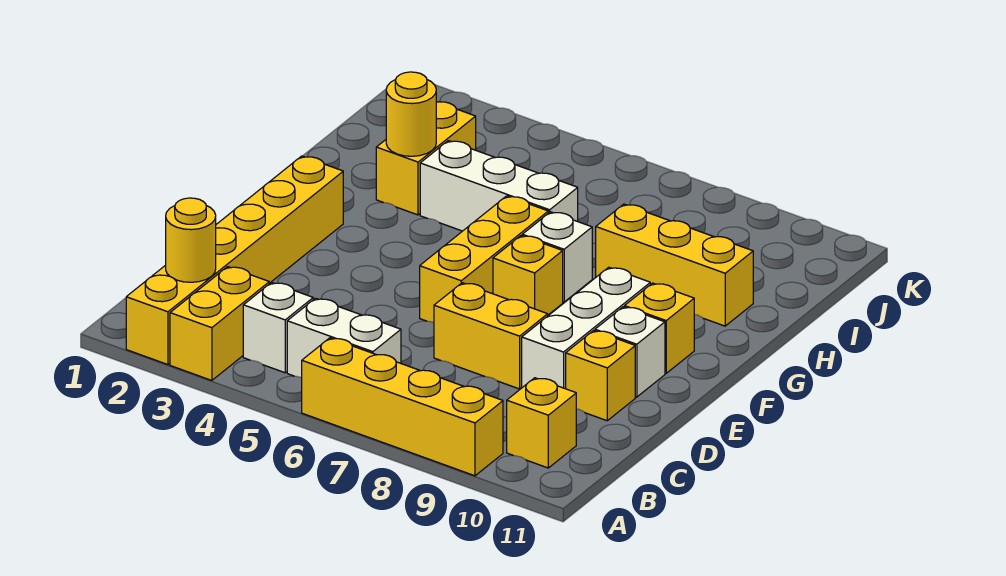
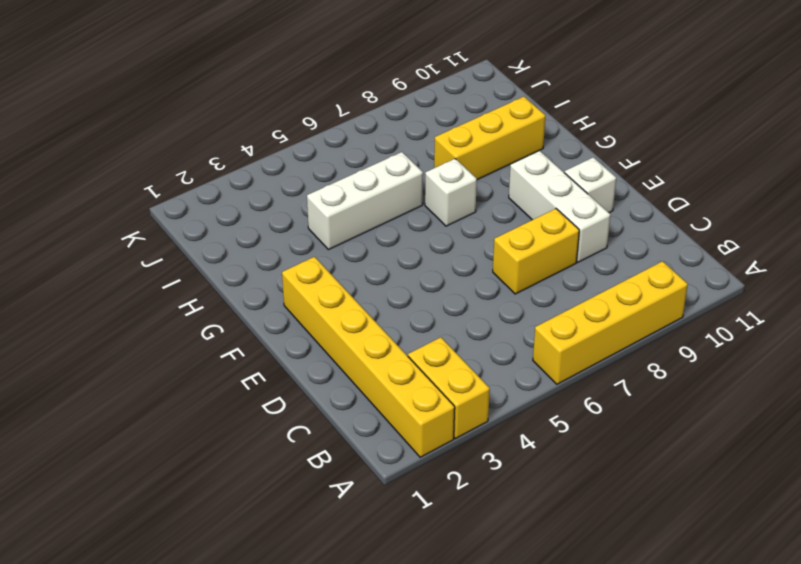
none -> white brick B4 level 1
none -> white brick B5:B6 level 1
none -> yellow brick B10 level 1

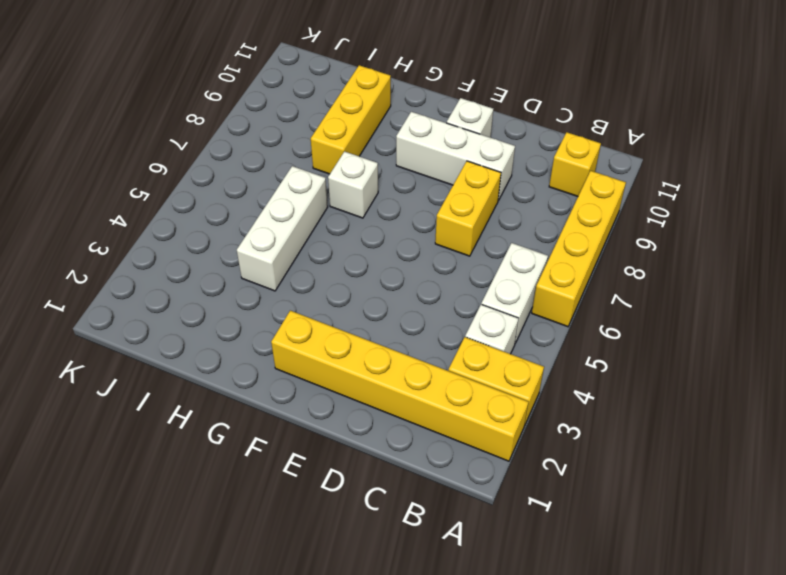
none -> yellow brick D10 level 1
none -> yellow brick E6:G6 level 1
none -> yellow brick F7 level 1

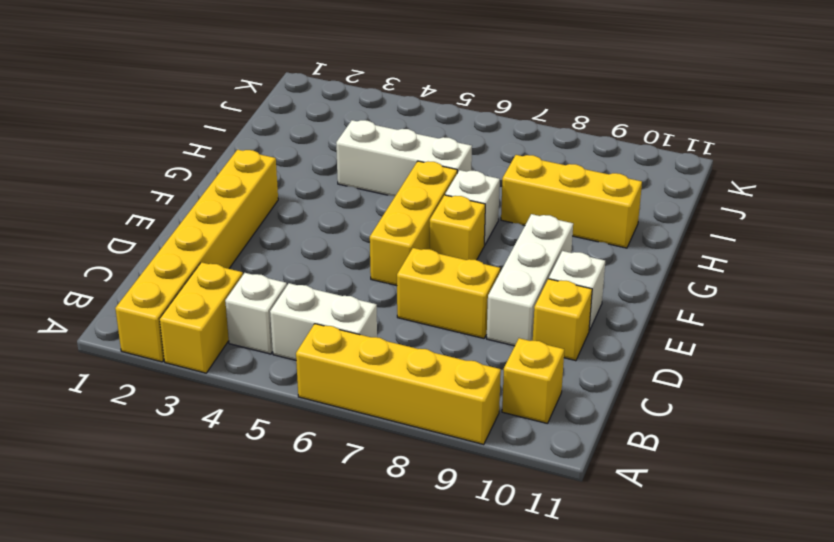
none -> yellow brick F10 level 1
none -> yellow brick H3:I3 level 1
none -> yellow round brick B2 level 2

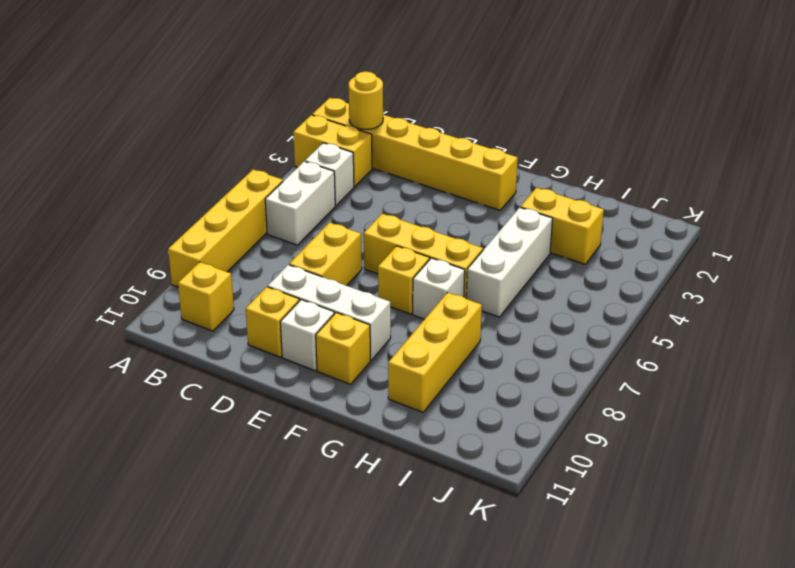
none -> yellow round brick H3 level 2

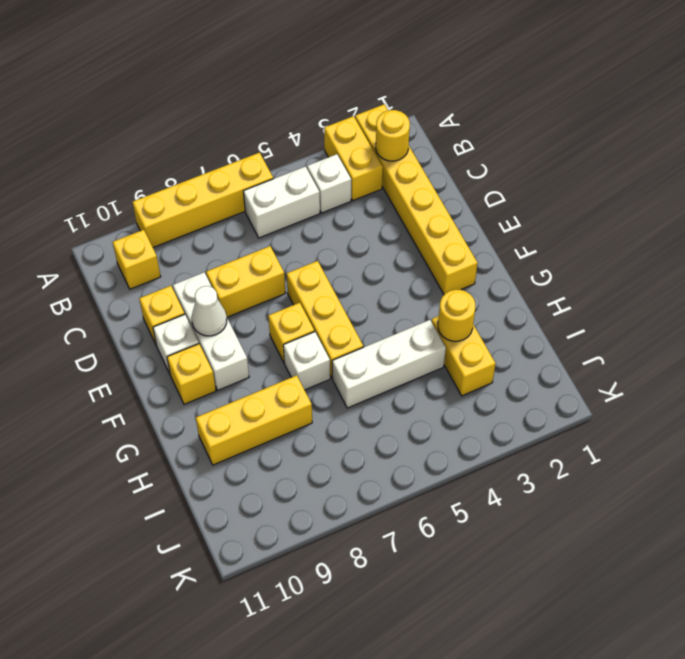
white cone E9 level 2 -> none

